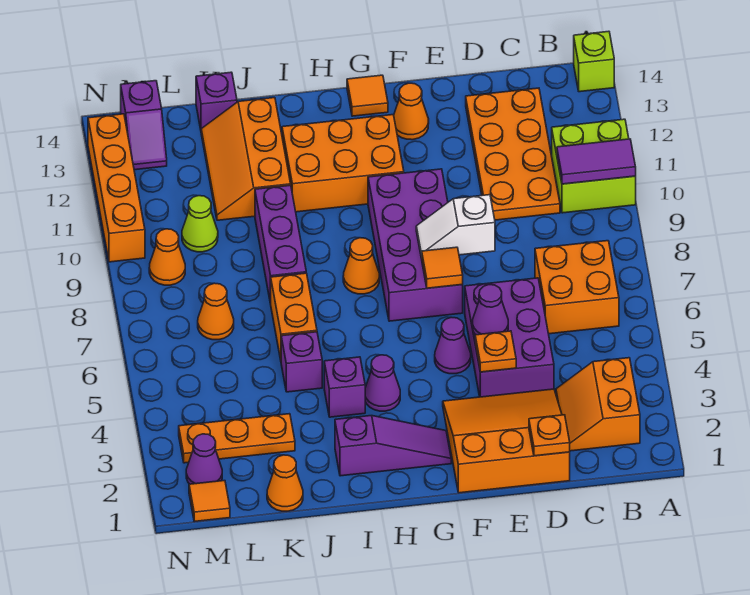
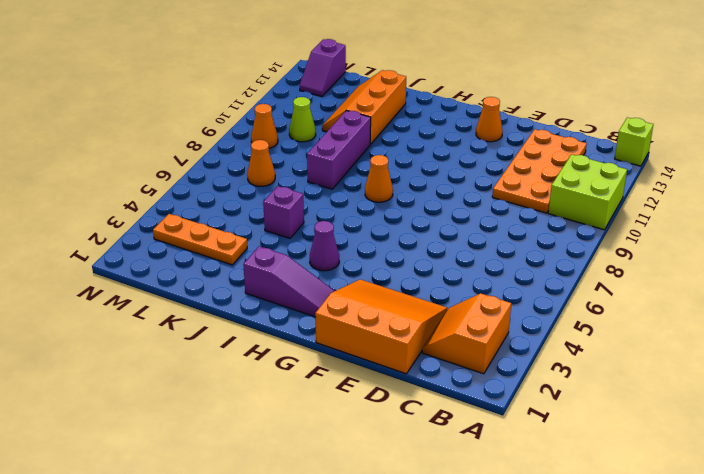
none -> orange brick B6:C7 level 1
none -> purple brick D4:E6 level 1
none -> purple cone F5 level 1
none -> purple brick F7:G10 level 1

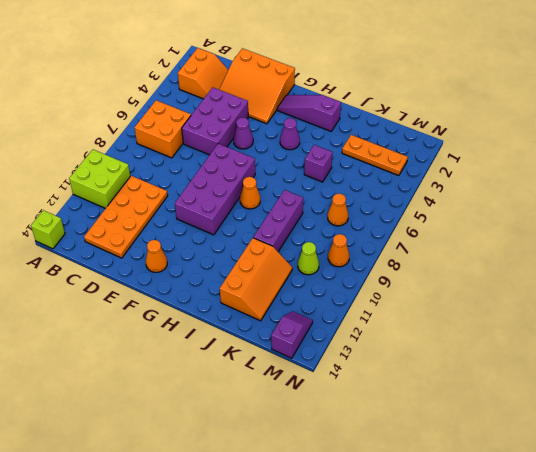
none -> orange brick G11:I12 level 1
none -> orange tile G14 level 1
none -> purple brick I4 level 1
none -> orange brick J6:J7 level 1

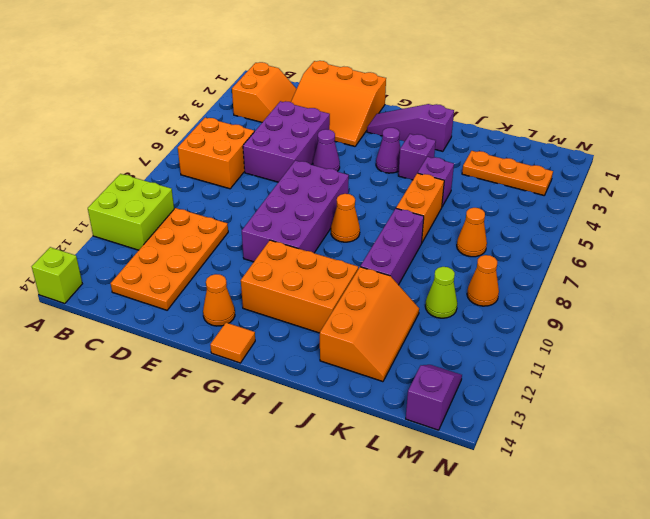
none -> orange cone K1 level 1
none -> purple brick K14 level 1
none -> orange tile M1 level 1
none -> purple cone M2 level 1

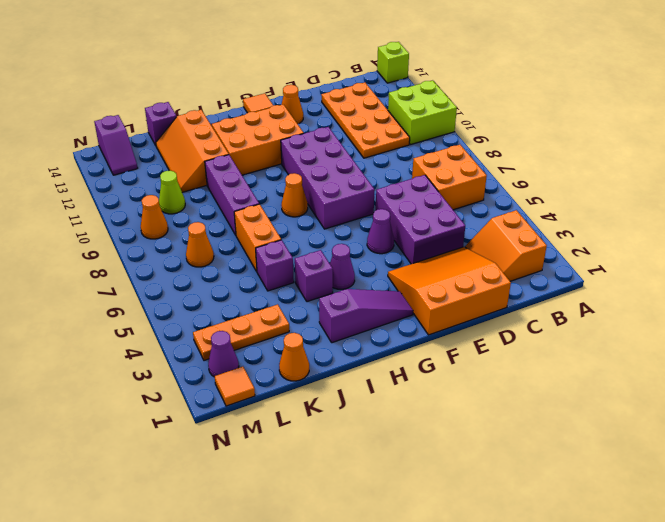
none -> orange brick N10:N13 level 1
none -> purple tile A10:B10 level 2
none -> orange plate D1 level 2
none -> orange plate E4 level 2

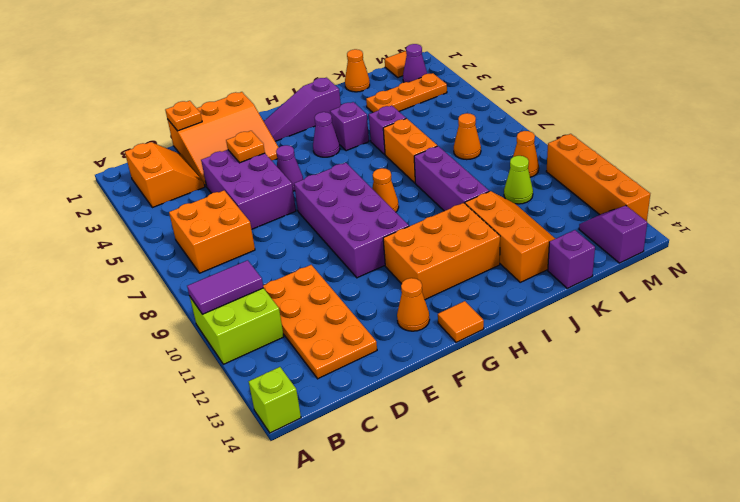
none -> purple cone E5 level 2
none -> white slope E8:F8 level 2 top E
none -> orange tile F7 level 2

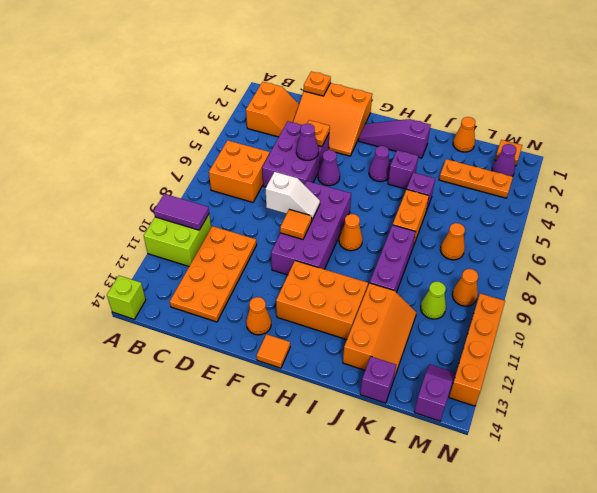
orange tile F9 level 2 -> orange tile F7 level 2

